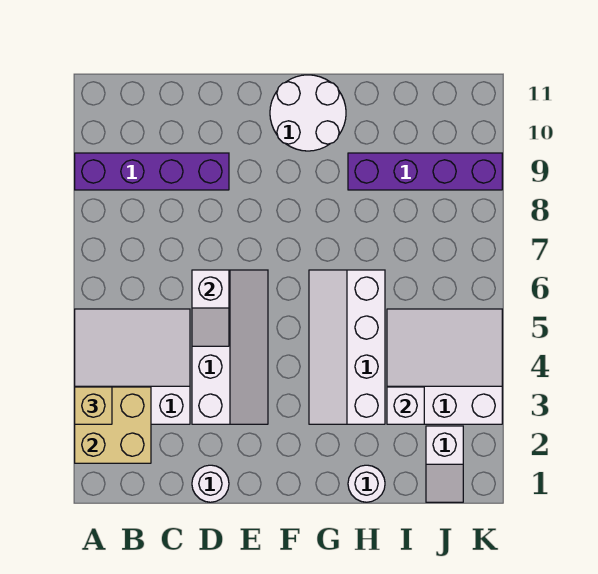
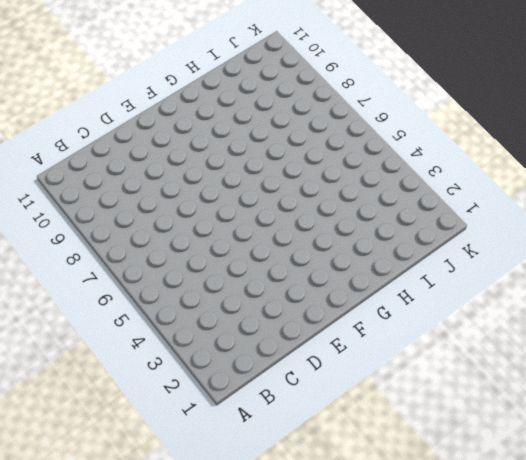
none -> white slope A3:C5 level 1 top 3
none -> purple brick A9:D9 level 1
none -> white round brick D1 level 1

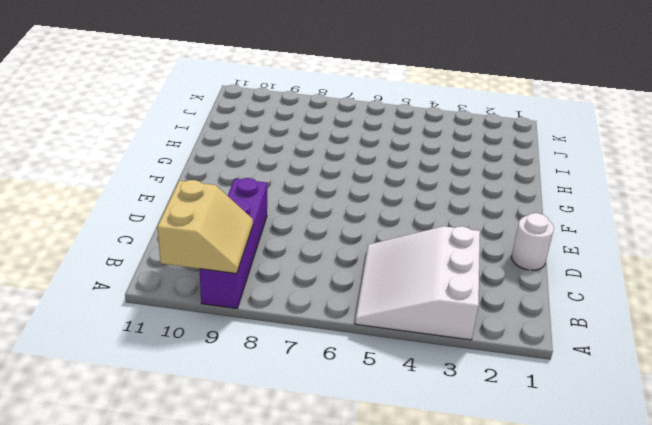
tan slope A9:B10 level 2 top 10 -> none
none -> white slope D3:E6 level 1 top D
none -> white round brick F10:G11 level 1
none -> white slope G3:H6 level 1 top H

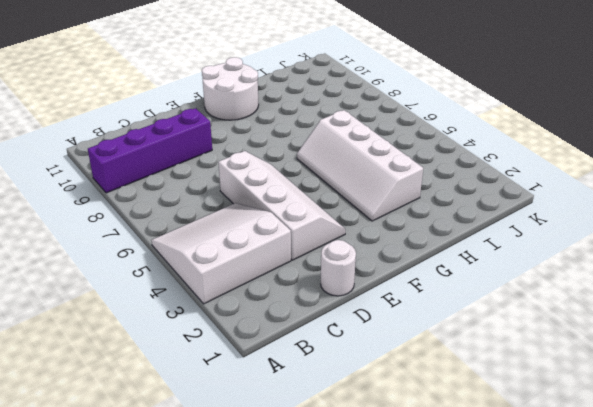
none -> white round brick H1 level 1
none -> purple brick H9:K9 level 1
none -> white slope I3:K5 level 1 top 3

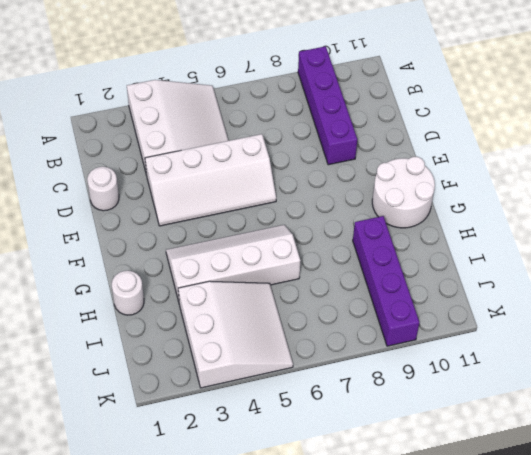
none -> white slope J1:J2 level 1 top 2
none -> tan brick A2:B3 level 2
none -> white slope D5:D6 level 2 top 6

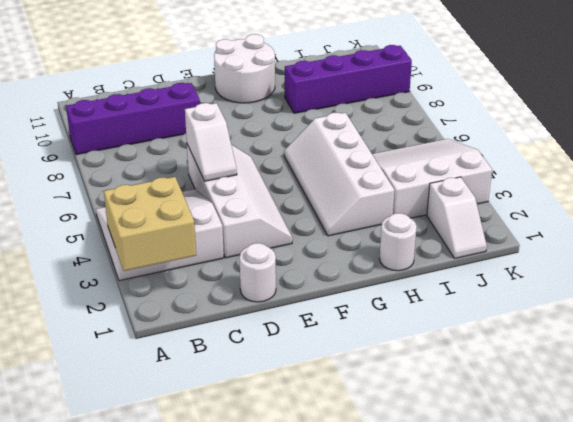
none -> white brick I3 level 2
none -> tan brick A3 level 3

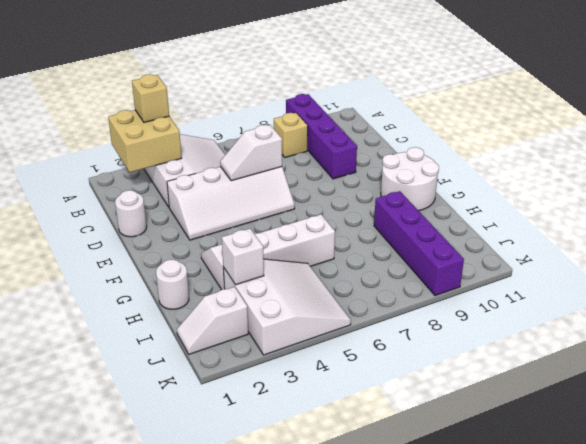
tan brick B8 level 1 -> none

